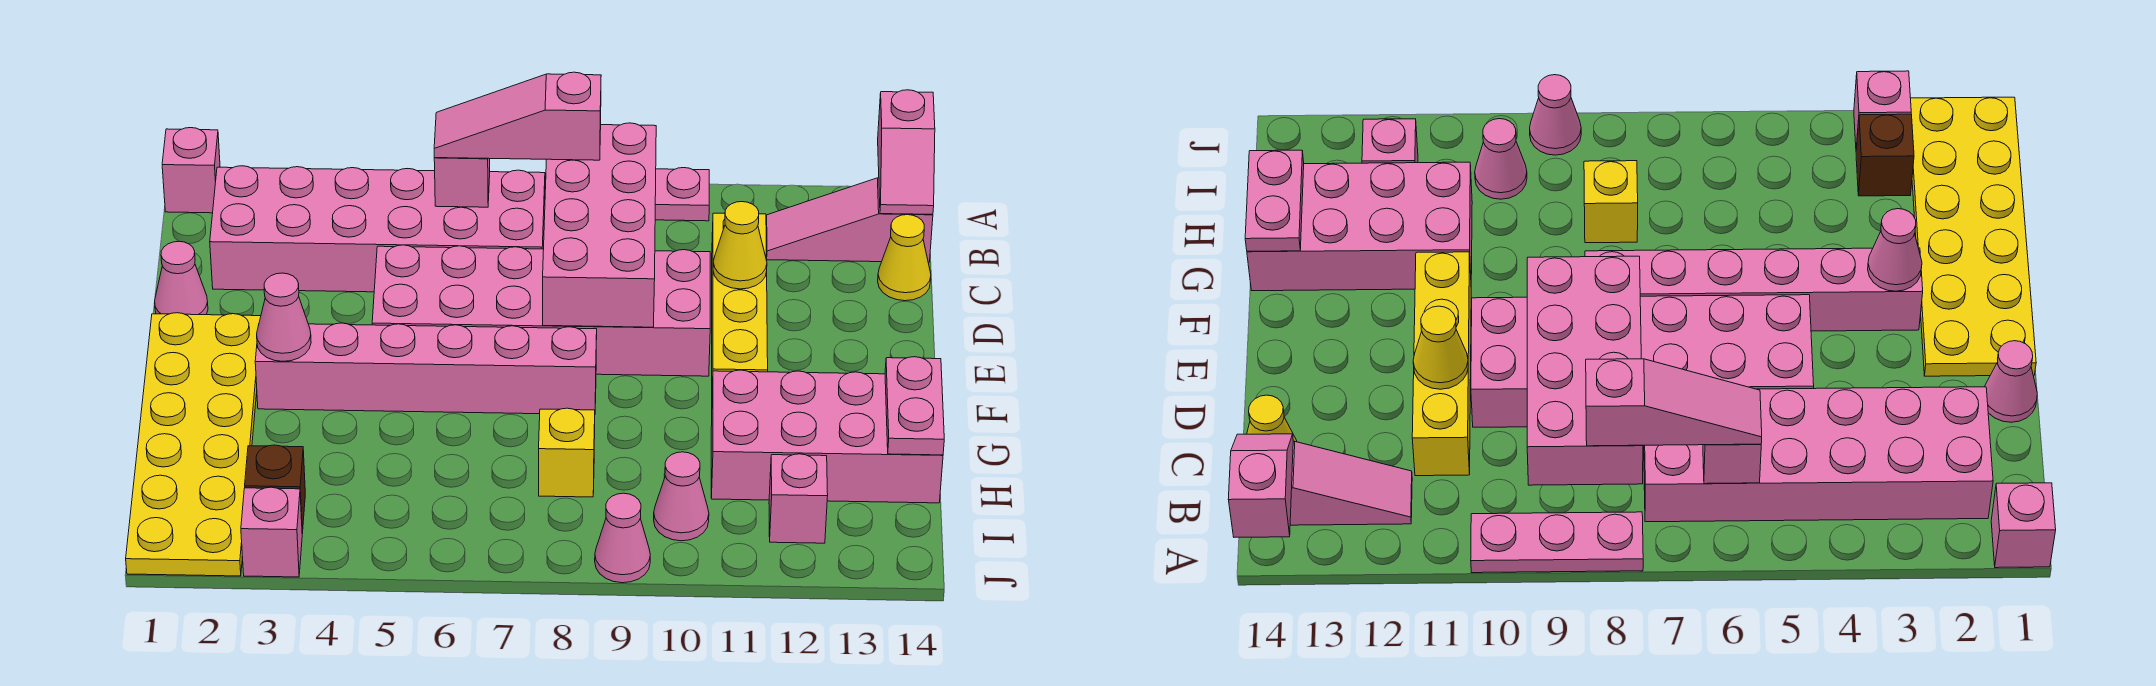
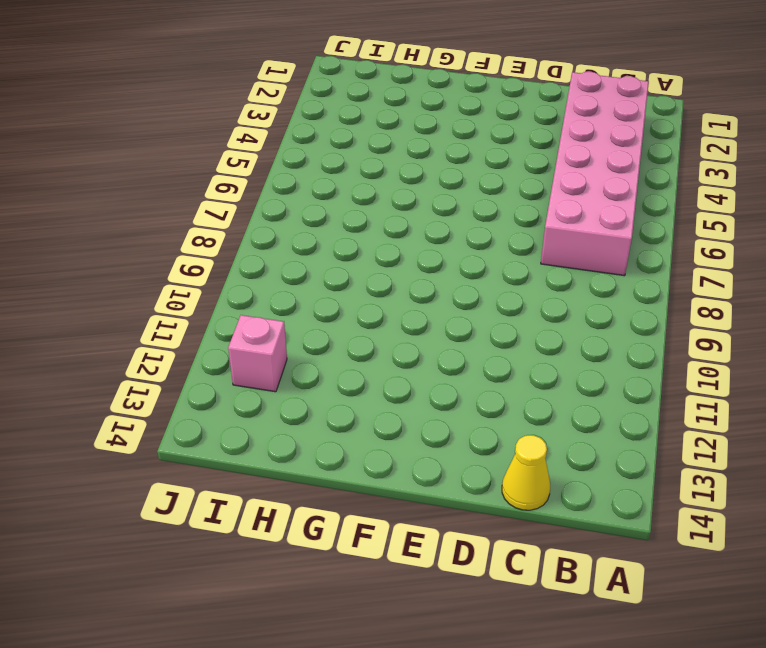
none -> pink brick A1 level 1
none -> pink plate A8:A10 level 1
none -> pink slope B12:B14 level 1 top 14

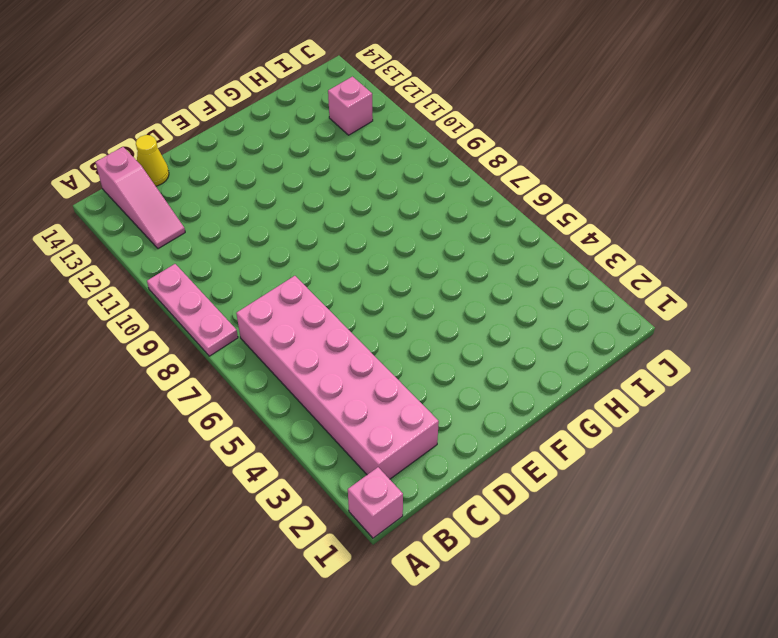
none -> yellow brick C11:F11 level 1
none -> pink cone D1 level 1
none -> pink brick D5:E10 level 1

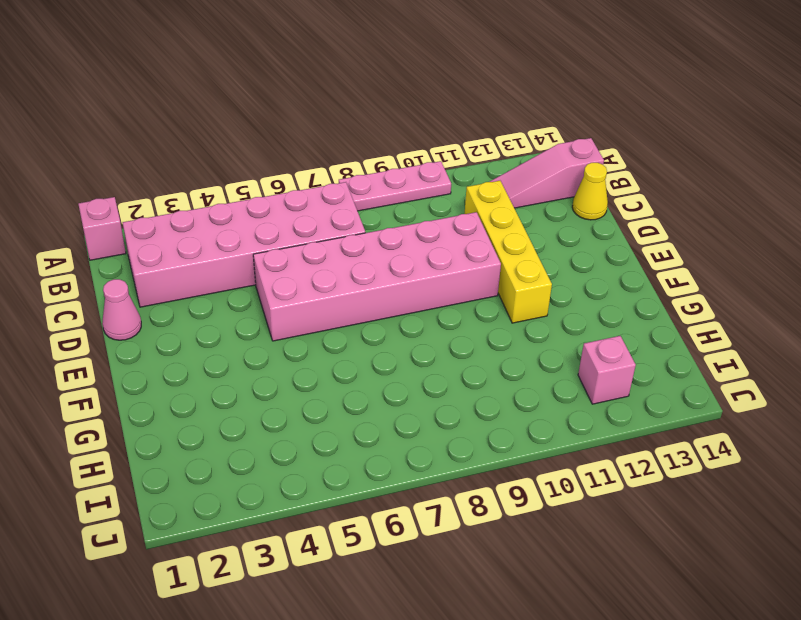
none -> yellow plate E1:J2 level 1
none -> pink brick F3:F8 level 1
none -> pink brick G11:H14 level 1

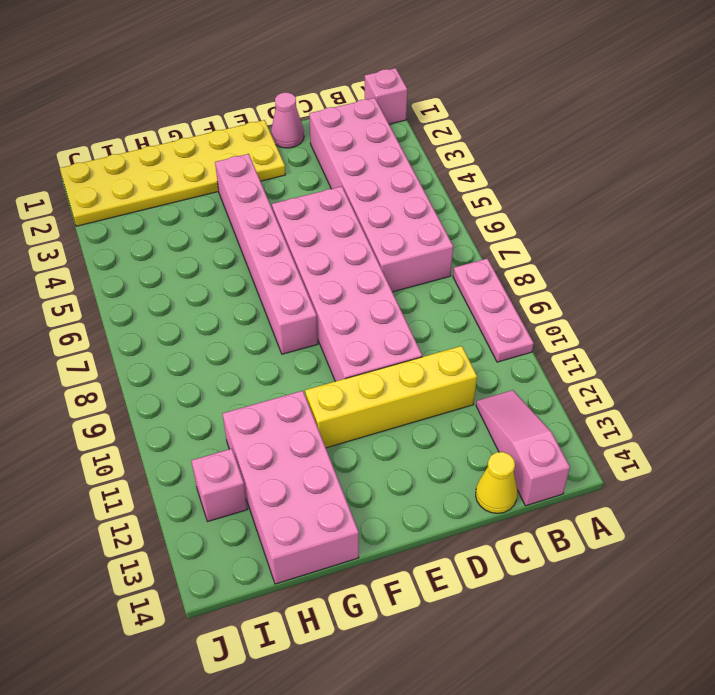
none -> yellow brick H8 level 1
none -> brown brick I3 level 1
none -> pink cone I10 level 1

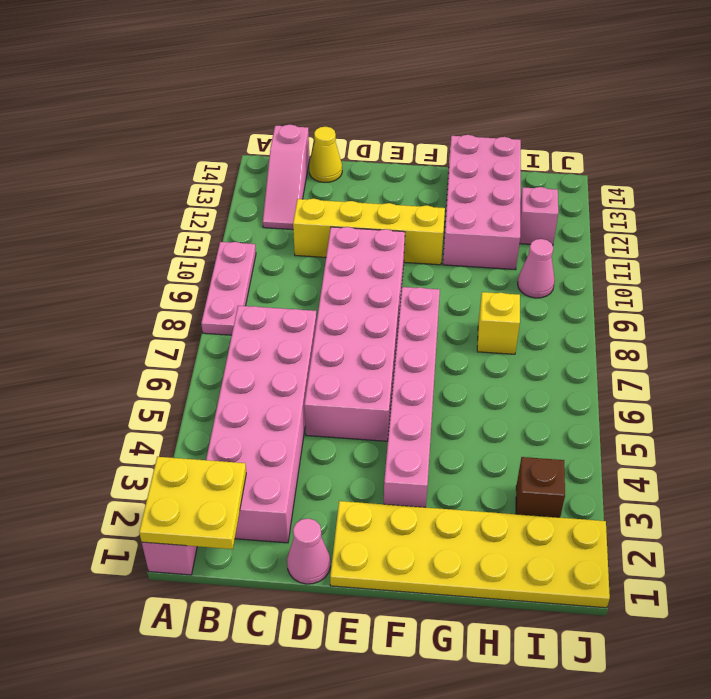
yellow plate A1:B2 level 2 -> none
none -> pink brick J3 level 1
none -> pink cone J9 level 1
none -> pink slope A14:B14 level 2 top A

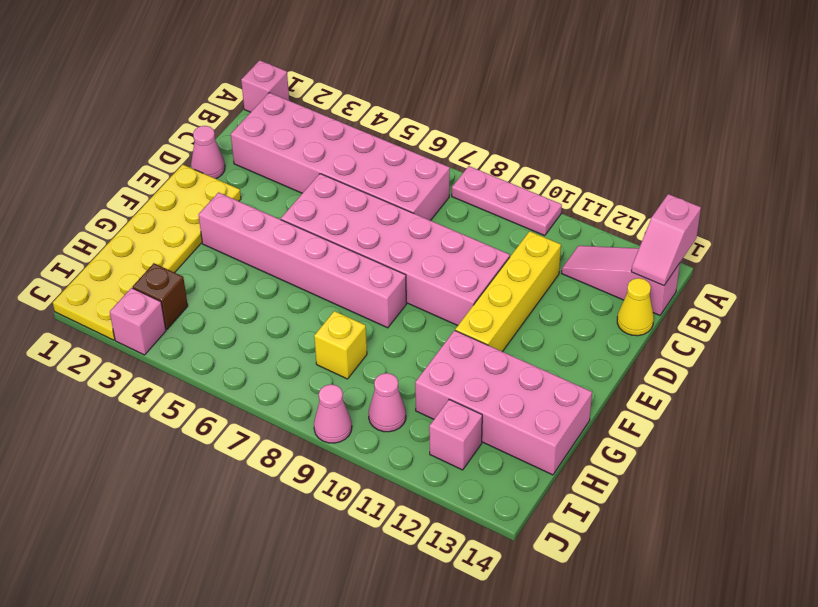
none -> pink brick B6 level 2
none -> pink brick B8:E9 level 2
none -> yellow cone D11 level 2

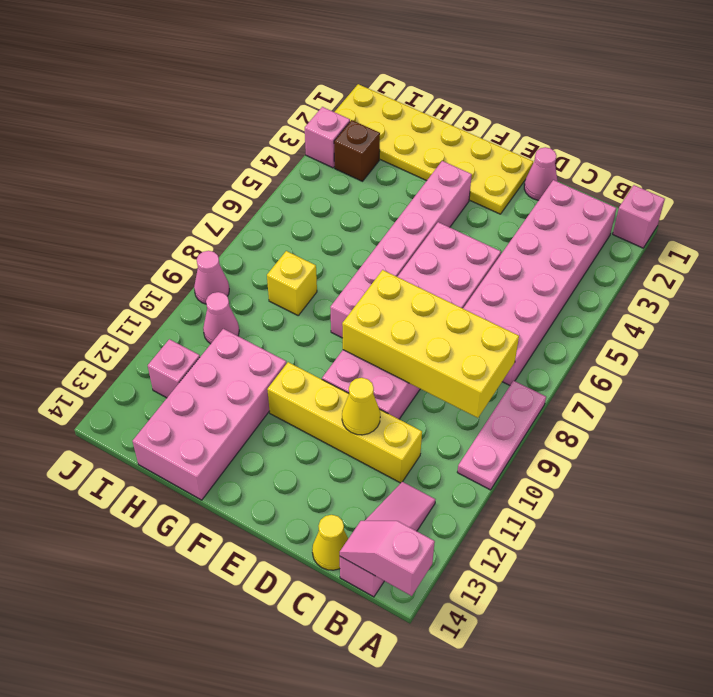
yellow brick B8:E9 level 2 -> pink brick B8:E9 level 2
none -> pink brick B6 level 2
none -> pink cone F3 level 2
none -> pink plate G14:H14 level 2

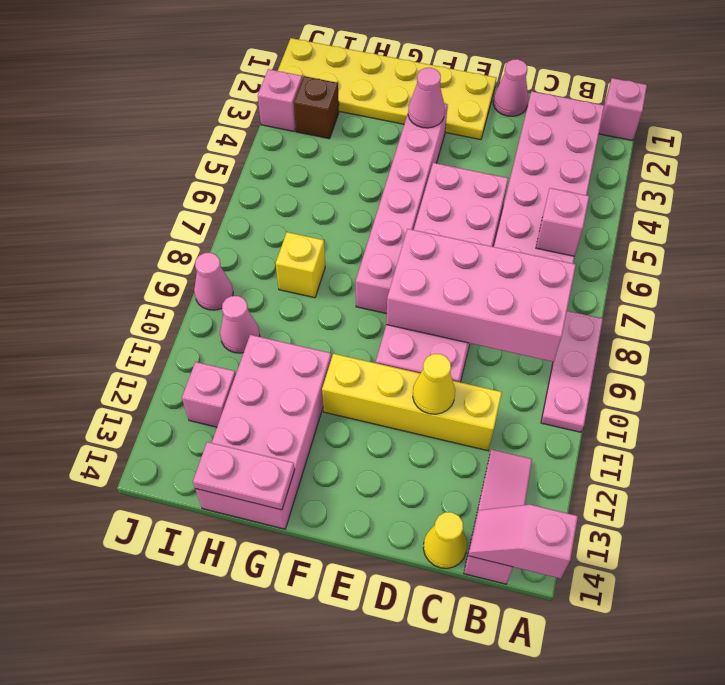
none -> pink slope B6:B8 level 3 top 8

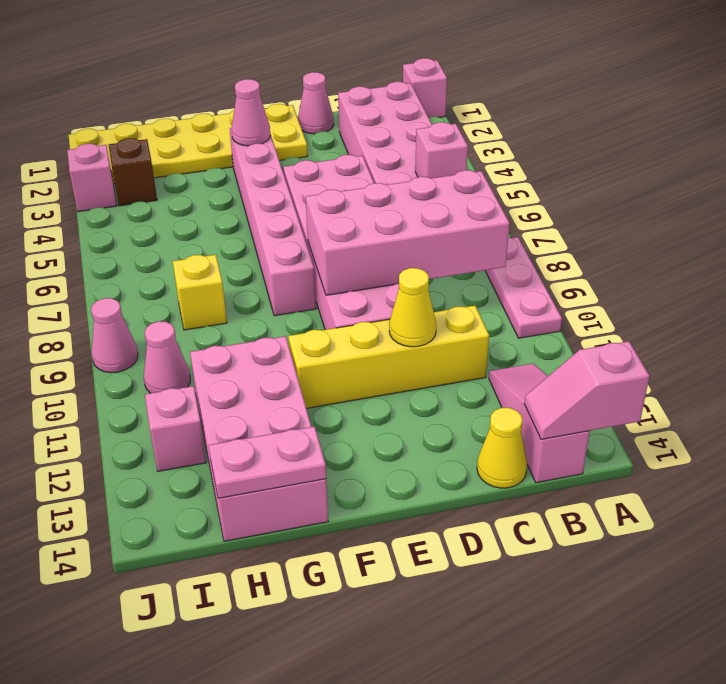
none -> pink slope B6:B8 level 3 top 8

